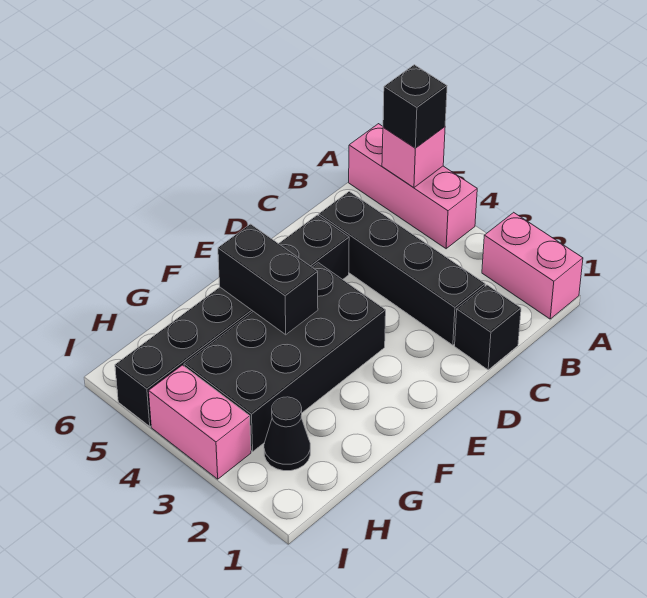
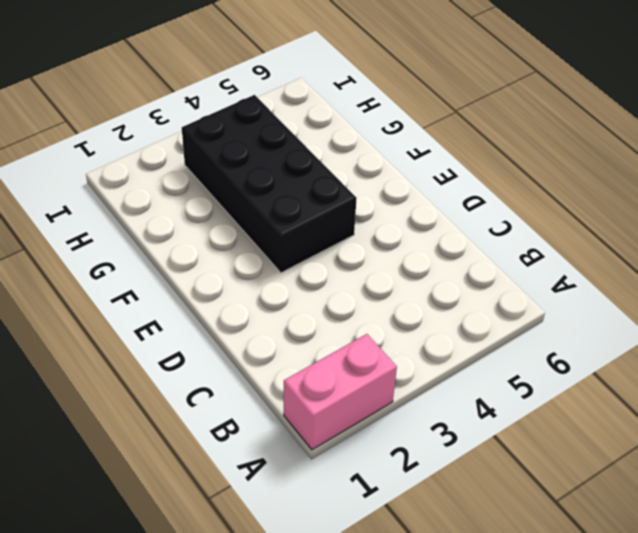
none -> pink brick A4:A6 level 1
none -> black brick C1 level 1

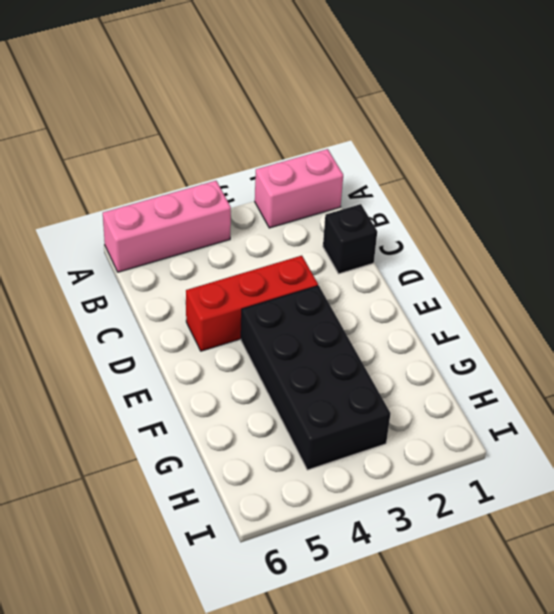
red brick D3:D5 level 1 -> black brick D5:I5 level 1
none -> black brick C2:C5 level 1
none -> black cone H2 level 1

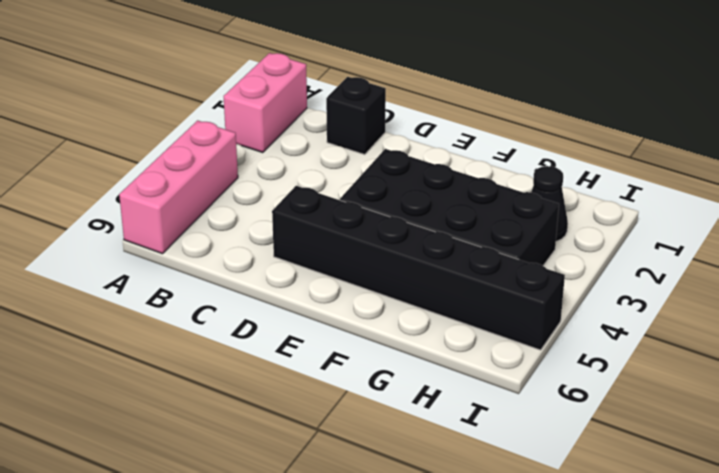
none -> black brick C2:C5 level 1
none -> pink brick I3:I4 level 1

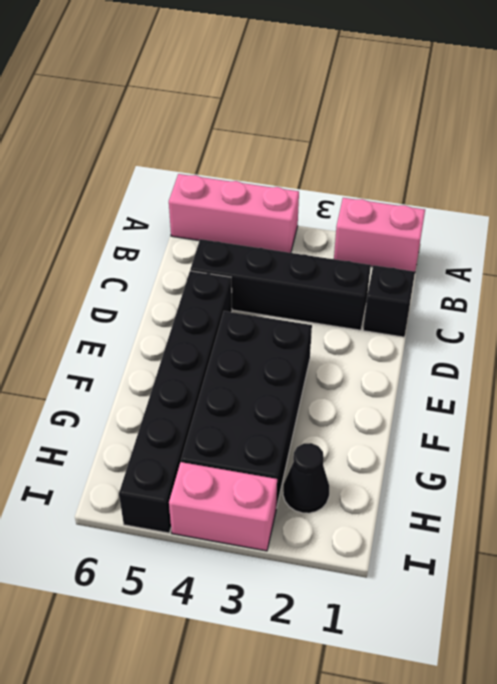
none -> pink brick A5 level 2
none -> black brick F4:F5 level 2

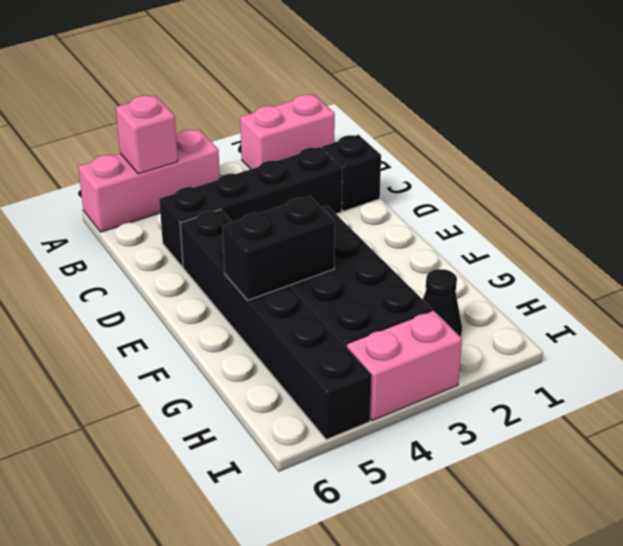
none -> black brick A5 level 3

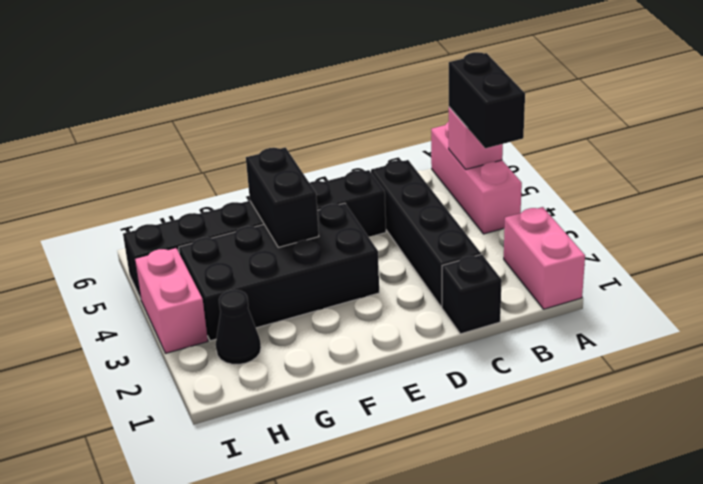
black brick A4:A5 level 3 -> black brick A5 level 3

